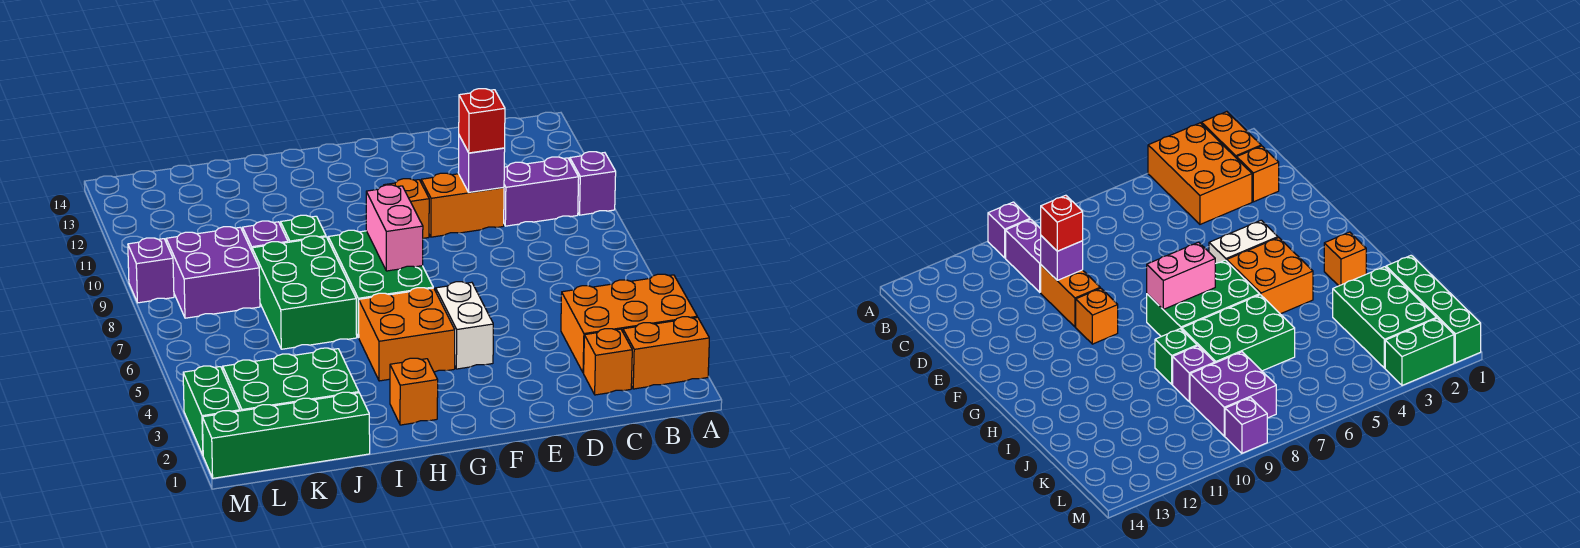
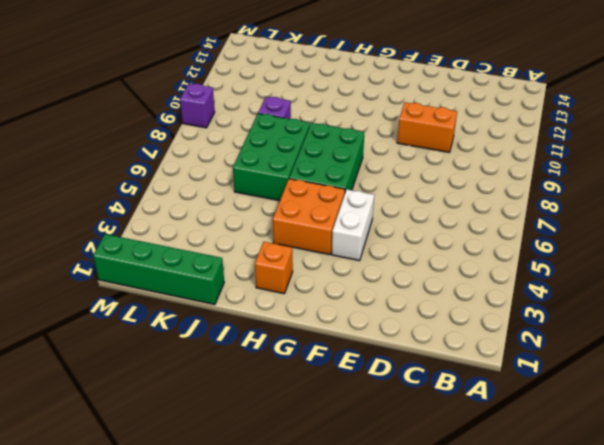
none -> orange brick A2:B2 level 1
none -> orange brick A3:C4 level 1
none -> purple brick A10 level 1

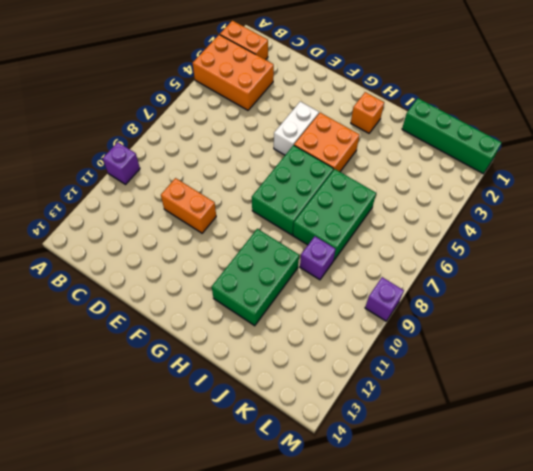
green brick H10:I12 level 1 -> green brick J2:L3 level 1
none -> purple brick B10:C10 level 1
none -> orange brick C2 level 1
none -> orange brick F10 level 1

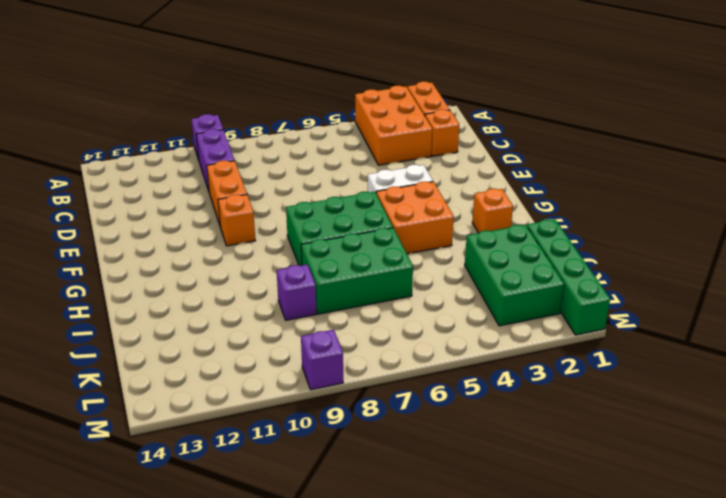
none -> green brick I9 level 1
none -> purple brick K8:L9 level 1
none -> green brick M2:M3 level 1

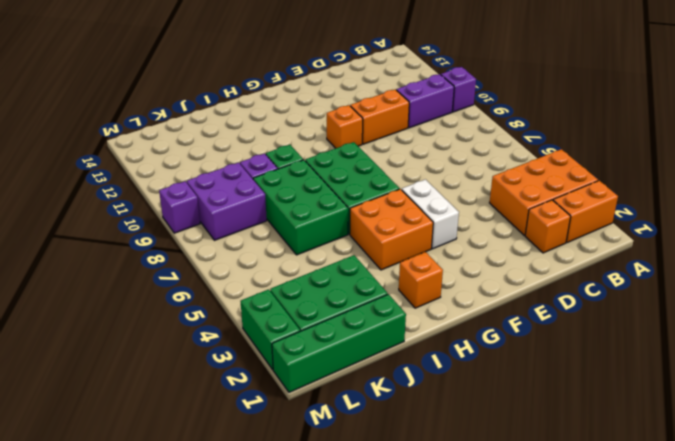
none -> purple brick D10 level 2
none -> pink brick G7:G8 level 2
none -> red brick D10 level 3

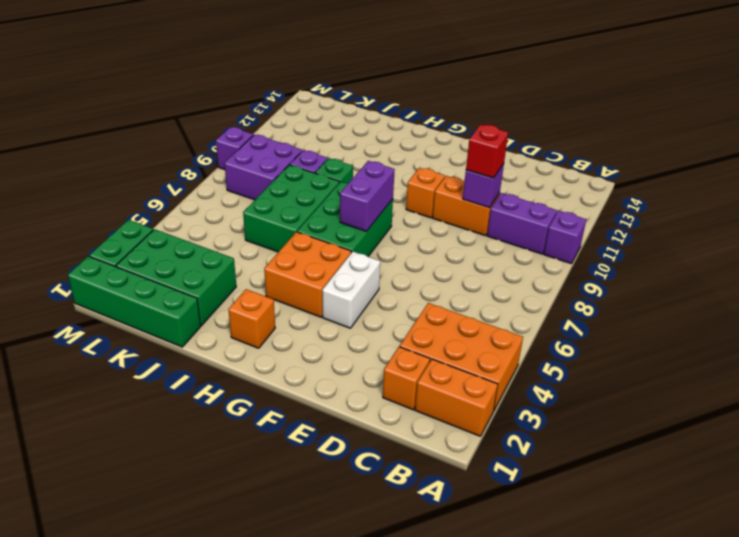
purple brick G7:G8 level 2 -> pink brick G7:G8 level 2

